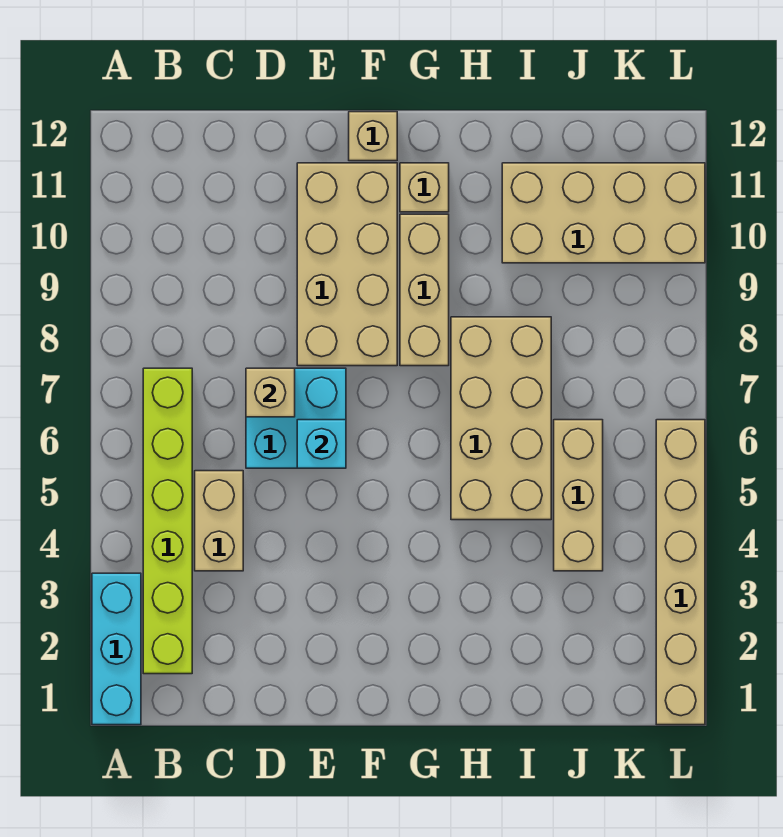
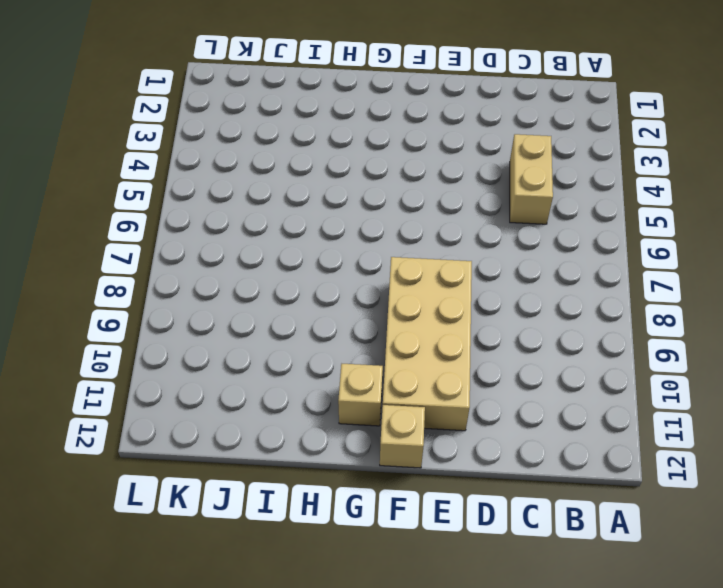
none -> cyan brick A1:A3 level 1
none -> lime brick B2:B7 level 1
none -> cyan brick D6:E7 level 1

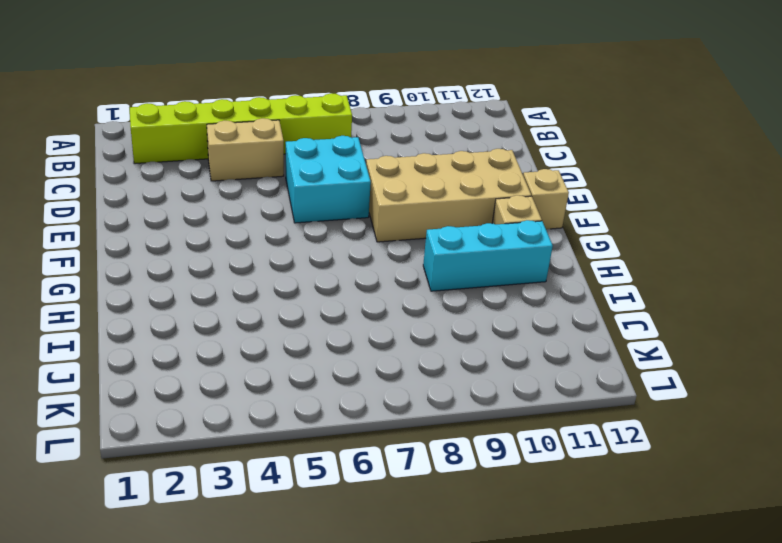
cyan brick H9:H11 level 1 -> cyan brick A1:A3 level 1
none -> tan brick G8:G10 level 1
none -> tan brick H5:I8 level 1
none -> tan brick I10:L11 level 1

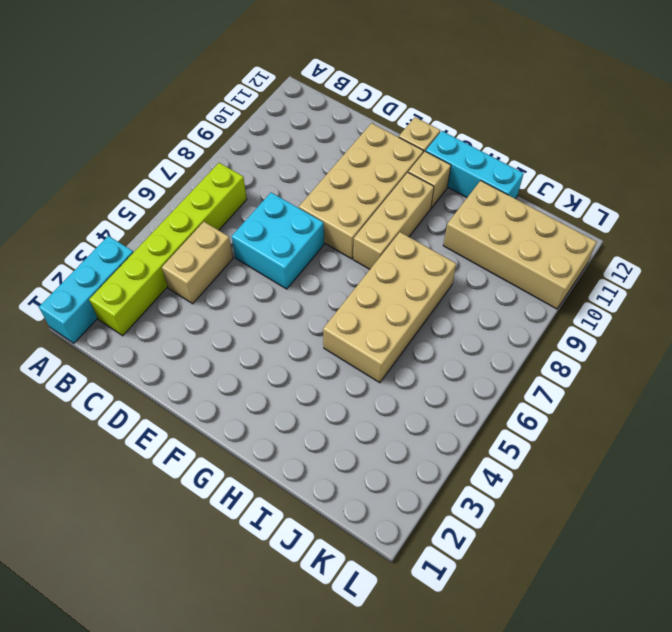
cyan brick G12:I12 level 1 -> none
none -> tan brick J4:J6 level 1
none -> tan brick L1:L6 level 1
none -> tan brick D7 level 2

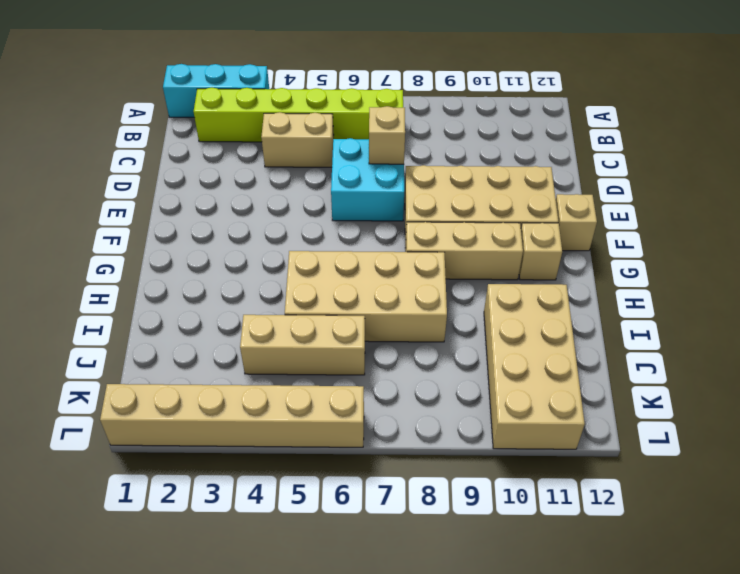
none -> cyan brick E6 level 2

